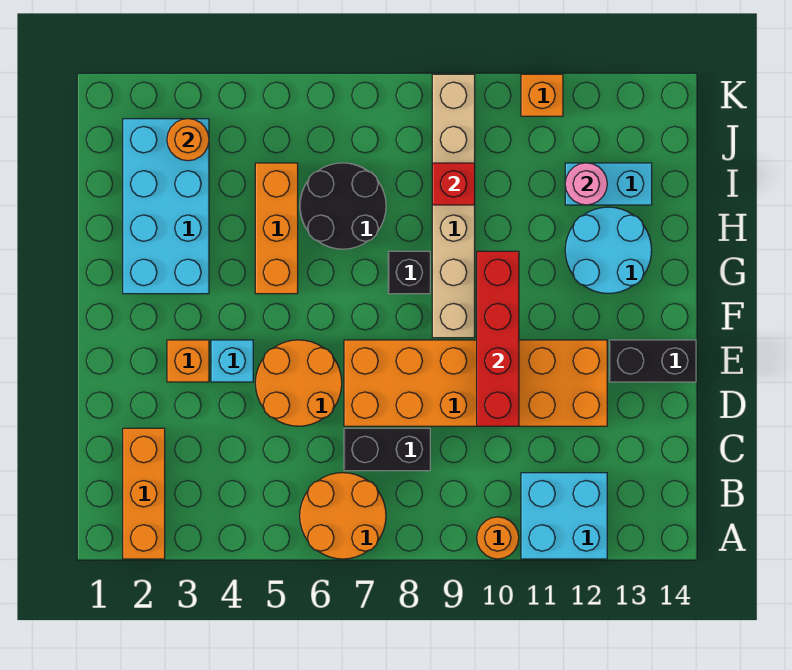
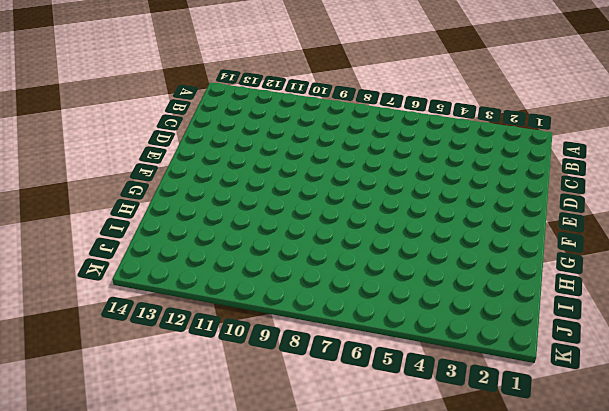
none -> orange brick A2:C2 level 1
none -> orange round brick A6:B7 level 1
none -> orange round brick A10 level 1

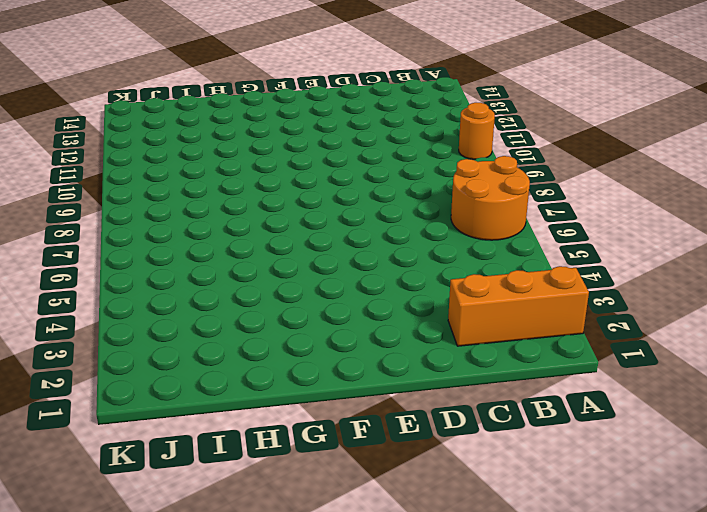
none -> cyan brick A11:B12 level 1
none -> black brick C7:C8 level 1
none -> orange round brick D5:E6 level 1

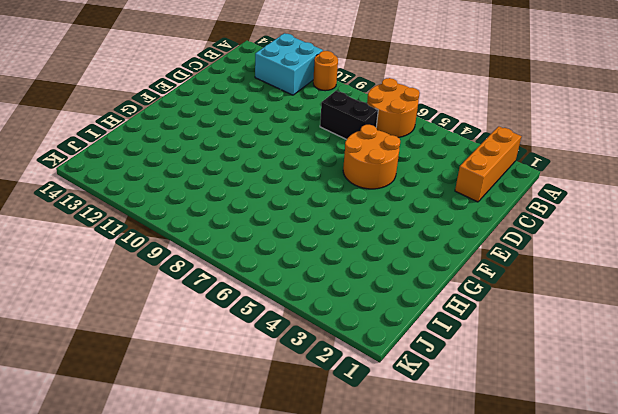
none -> orange brick D7:E12 level 1
none -> orange brick E3 level 1
none -> cyan brick E4 level 1

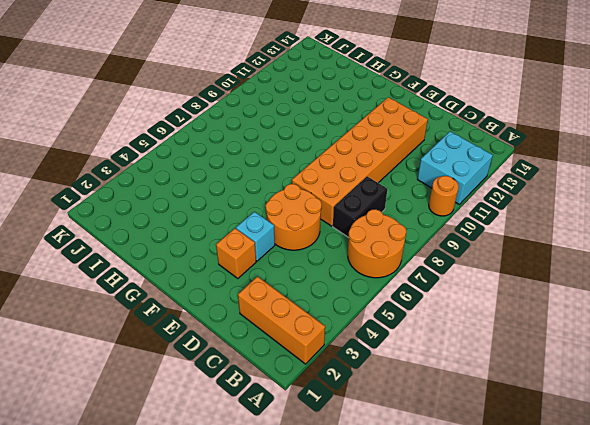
none -> black brick E13:E14 level 1
none -> tan brick F9:K9 level 1
none -> cyan brick G2:J3 level 1

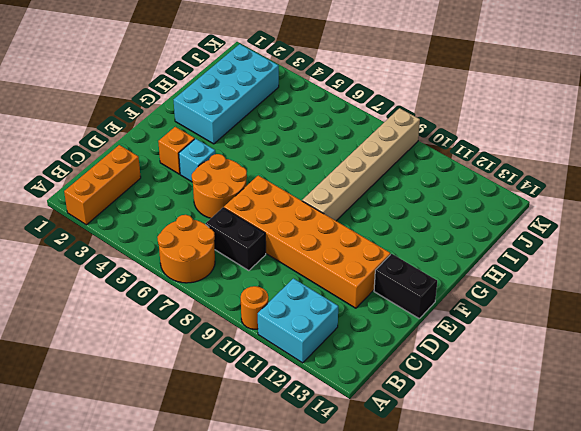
none -> orange brick G5:I5 level 1
none -> black brick G8 level 1
none -> cyan round brick G12:H13 level 1

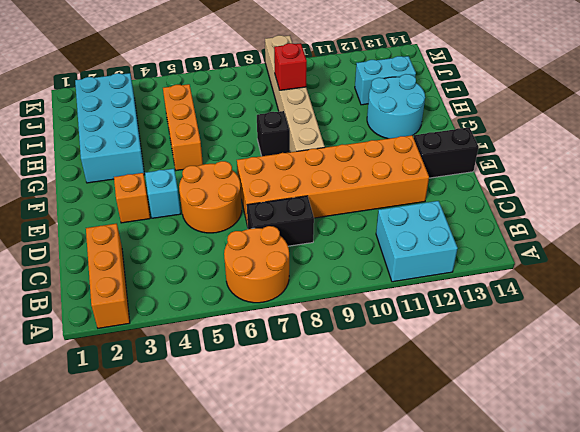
none -> orange round brick A10 level 1
none -> black round brick H6:I7 level 1
none -> orange brick K11 level 1

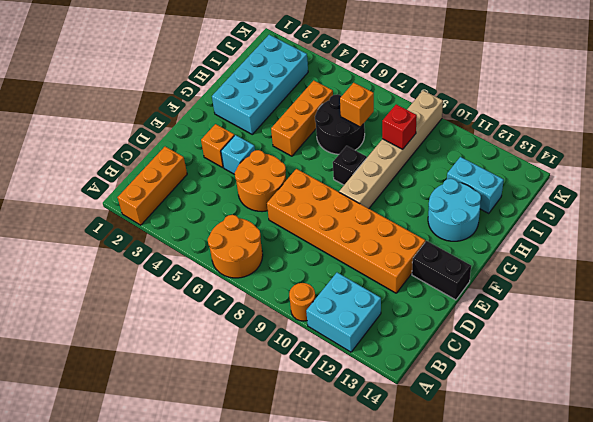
orange brick I7 level 2 -> orange brick K11 level 1
none -> black brick C7:C8 level 1
none -> red brick D10:G10 level 2
none -> pink round brick I12 level 2

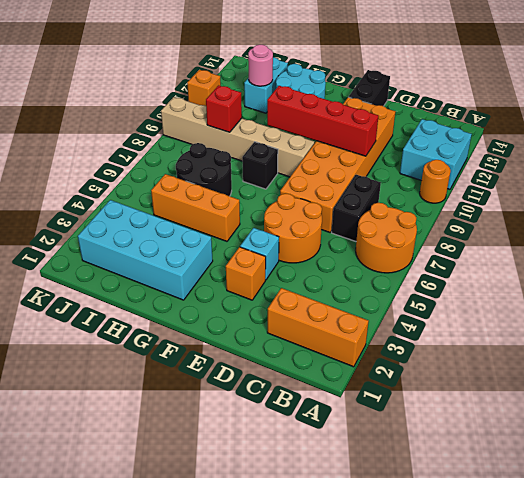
none -> orange round brick J3 level 2

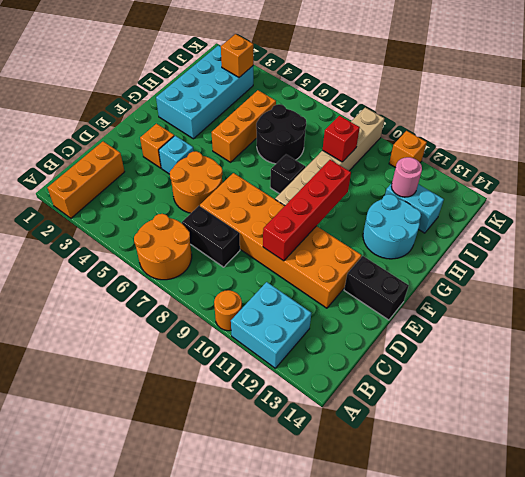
orange brick J3 level 2 -> orange round brick J3 level 2

